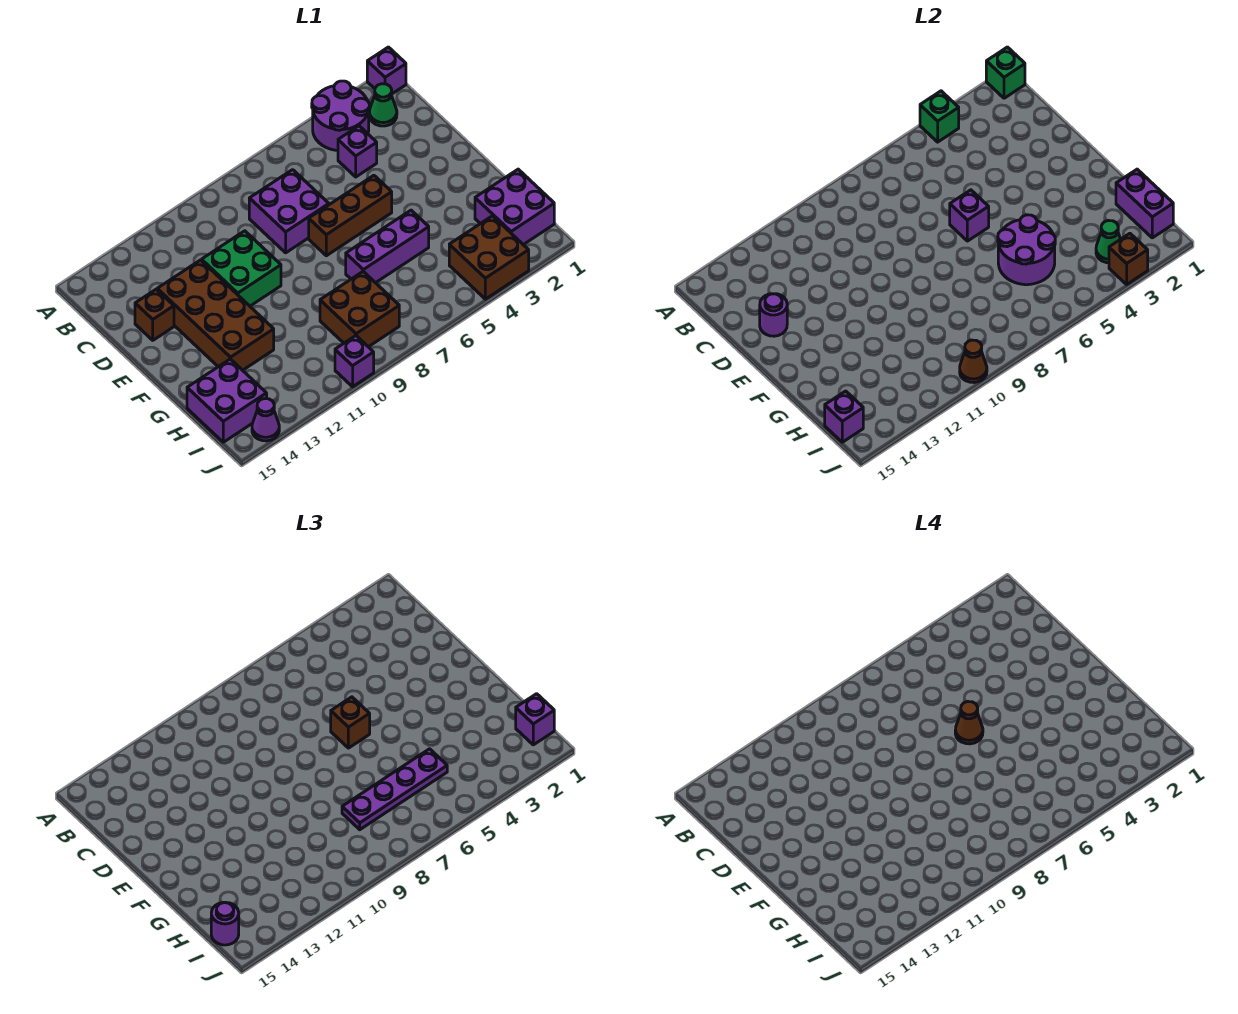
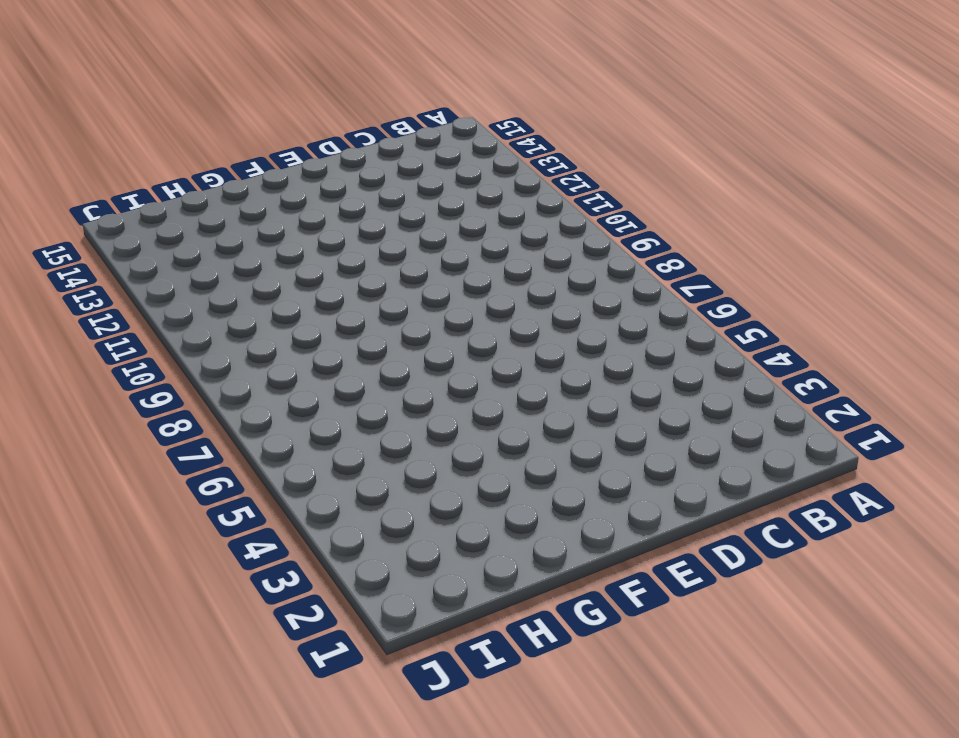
none -> purple brick A1 level 1
none -> purple round brick A3:B4 level 1
none -> green cone B2 level 1
none -> purple brick C4 level 1

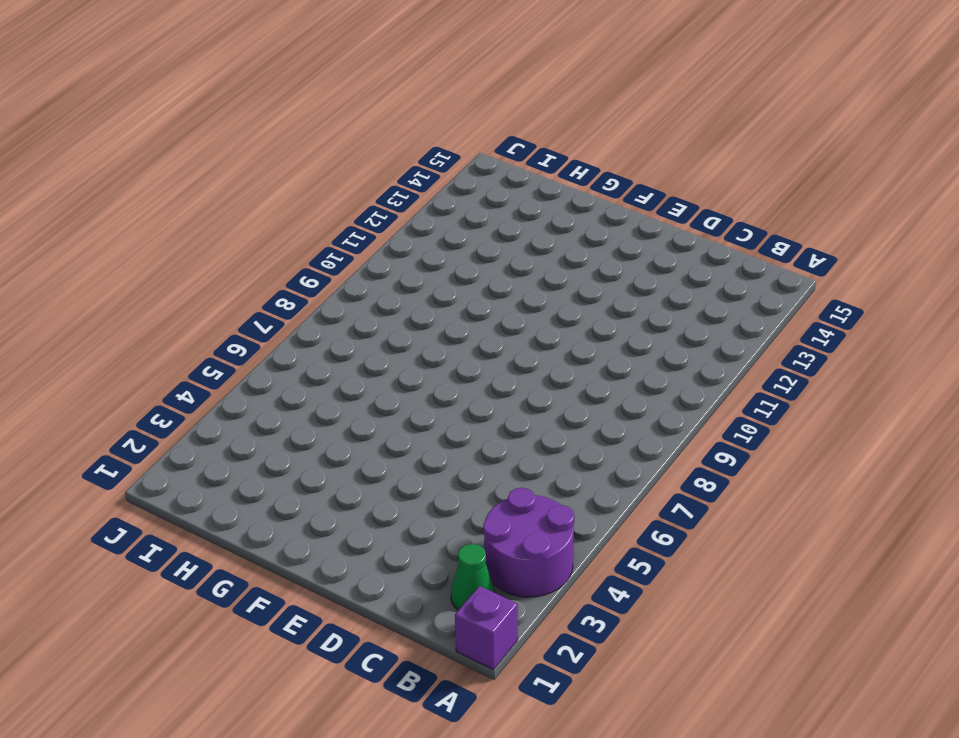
none -> purple brick C4 level 1
none -> purple brick C7:D8 level 1
none -> green brick D10:E11 level 1
none -> brown brick D12:G13 level 1

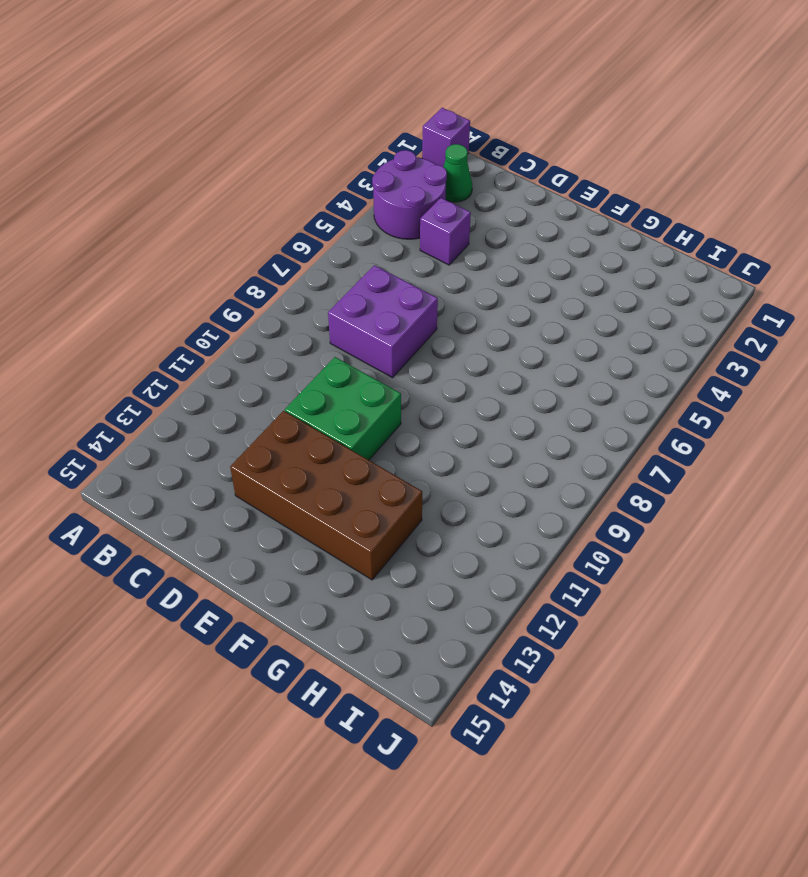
none -> brown brick D14 level 1
none -> brown brick E5:E7 level 1
none -> purple brick G5:G7 level 1
none -> purple brick H1:I2 level 1

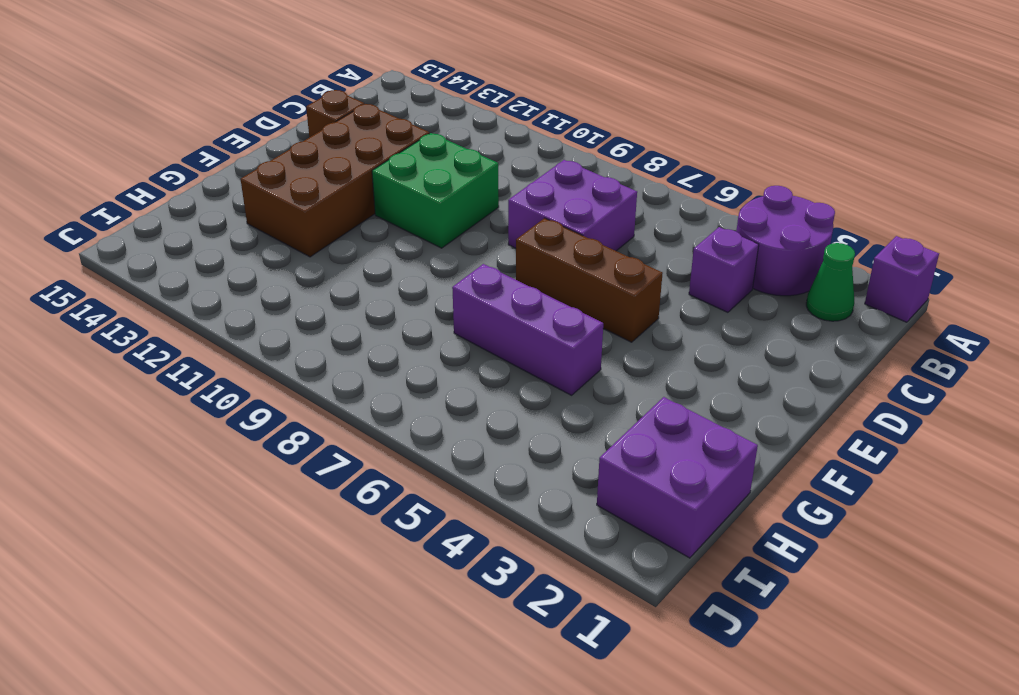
none -> brown brick H8:I9 level 1
none -> purple brick H14:I15 level 1
none -> brown brick I3:J4 level 1
none -> purple brick J10 level 1

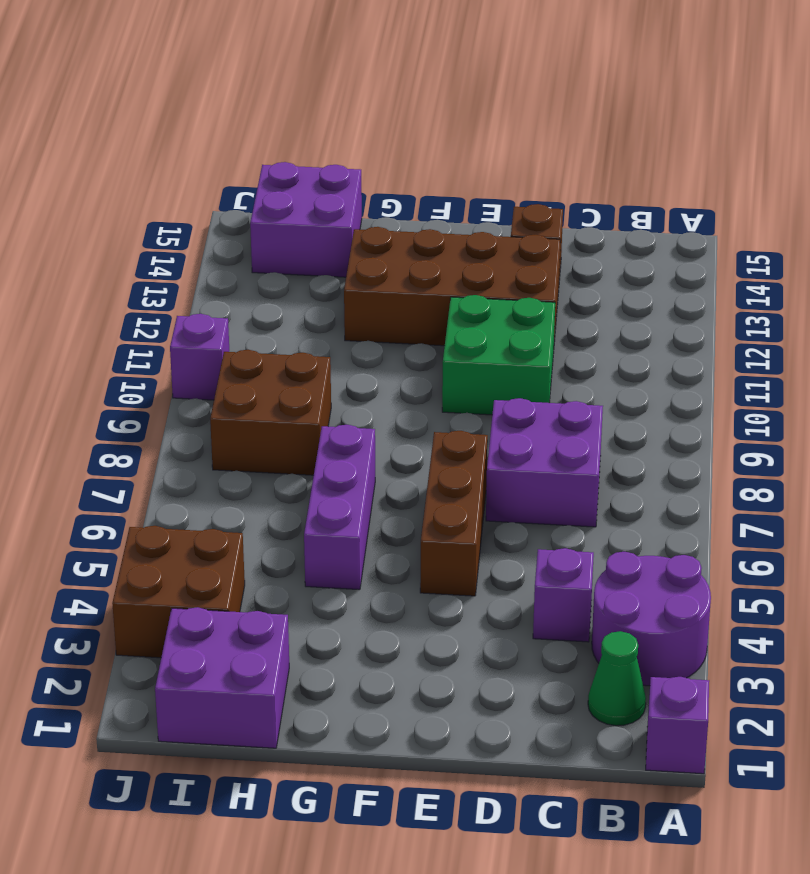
none -> purple cone J14 level 1
none -> green brick A1 level 2
none -> green brick A4 level 2
none -> purple round brick D14 level 2

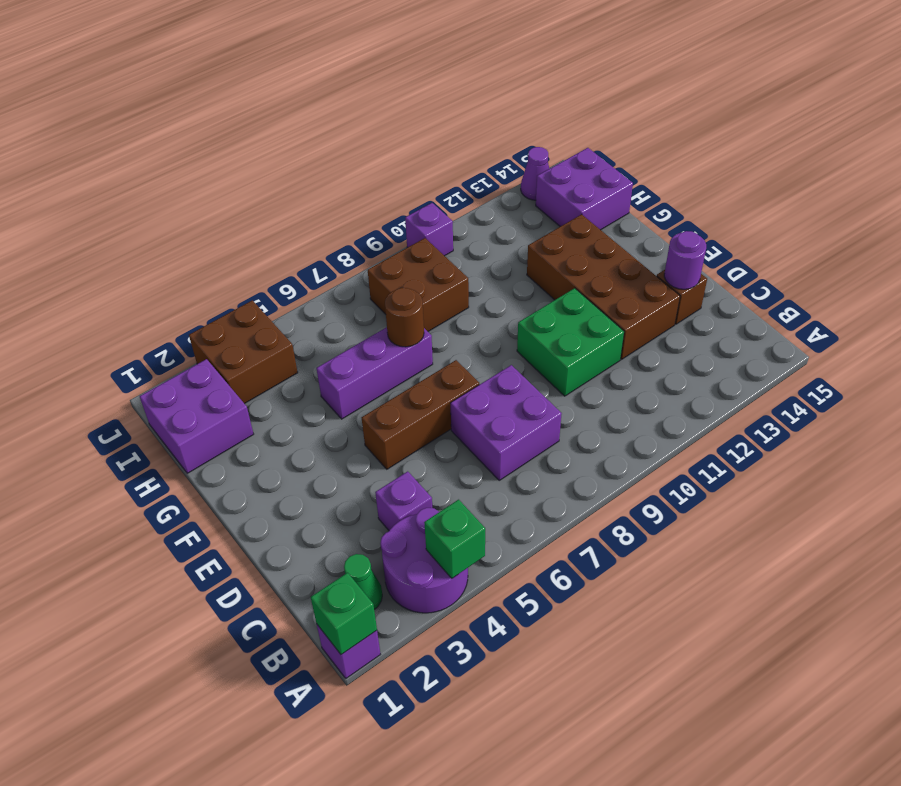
brown round brick G7 level 2 -> none
none -> purple brick E6 level 2
none -> purple round brick G5:H6 level 2
none -> purple brick H1:I1 level 2
none -> green cone I3 level 2

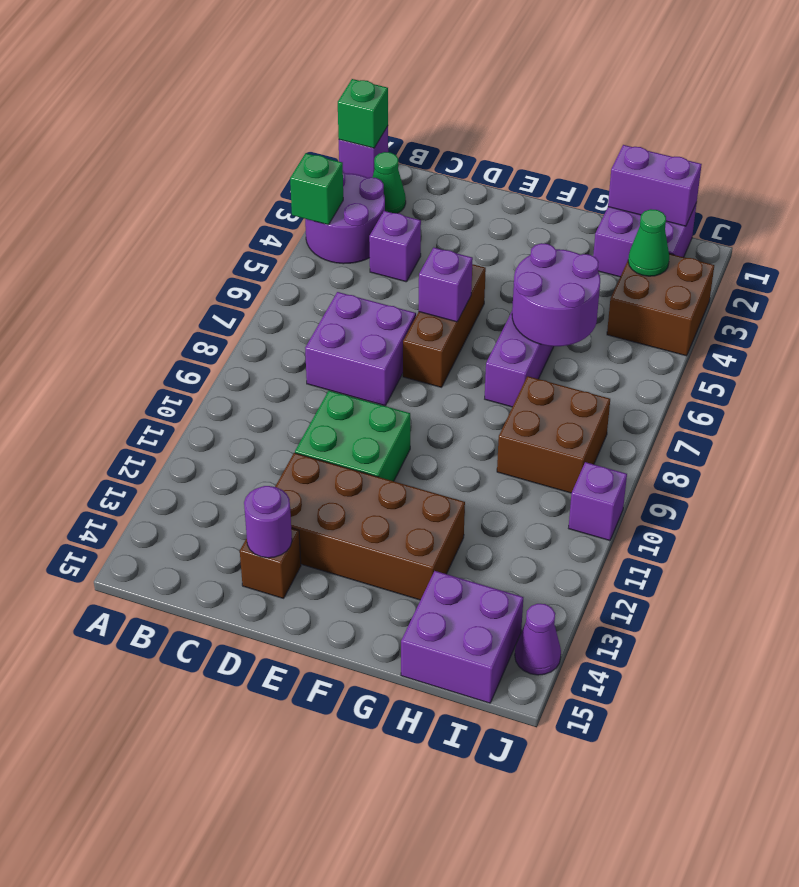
none -> purple brick I15 level 2
none -> brown brick J3 level 2
none -> brown cone J10 level 2
none -> brown brick E6 level 3

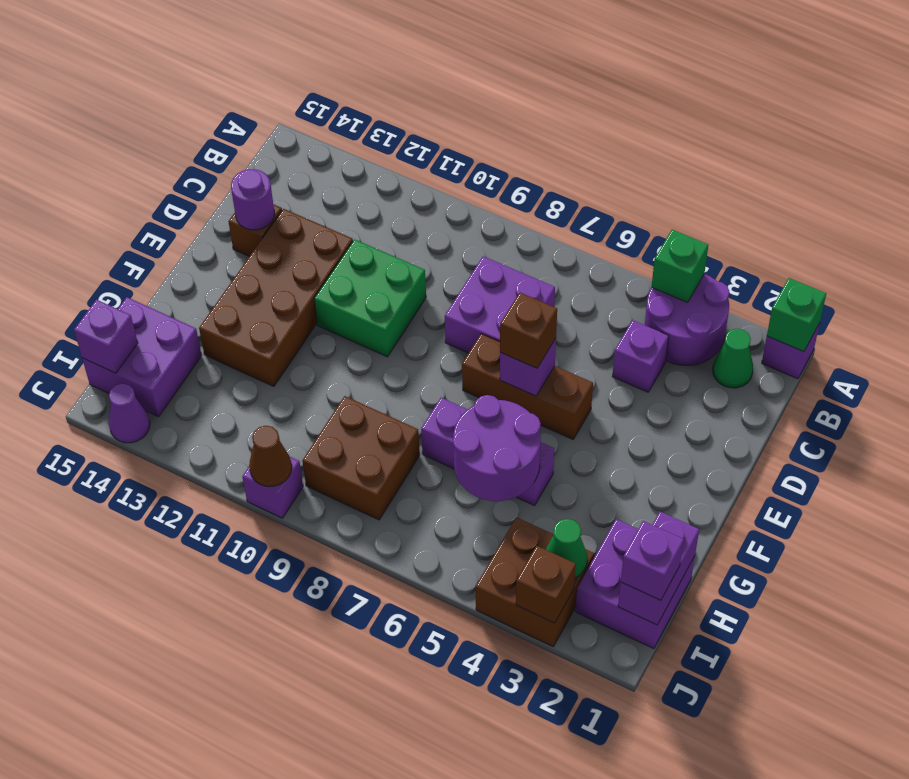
none -> purple plate H5:H8 level 3
none -> purple round brick I15 level 3
none -> brown cone E6 level 4

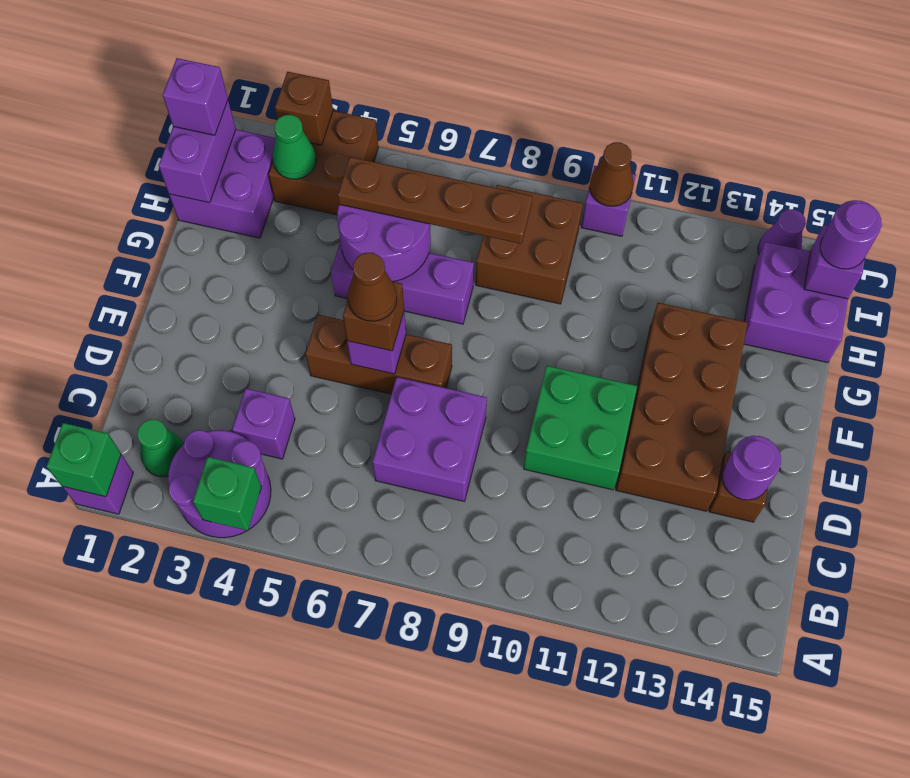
brown plate H5:H8 level 3 -> purple plate H5:H8 level 3

